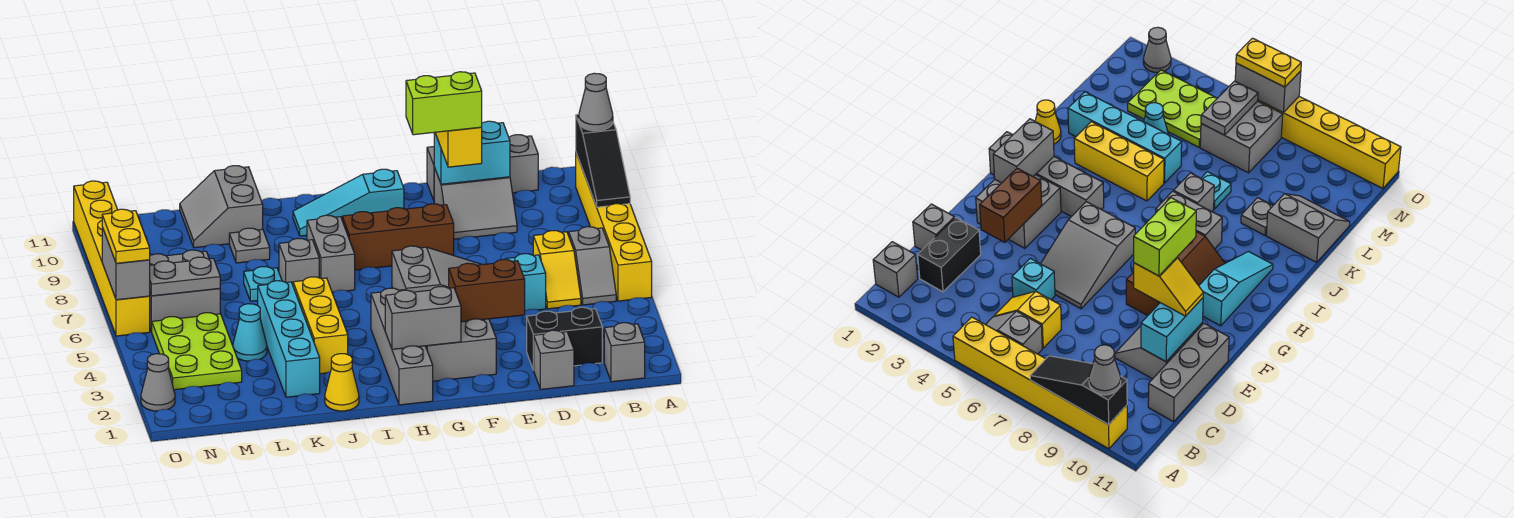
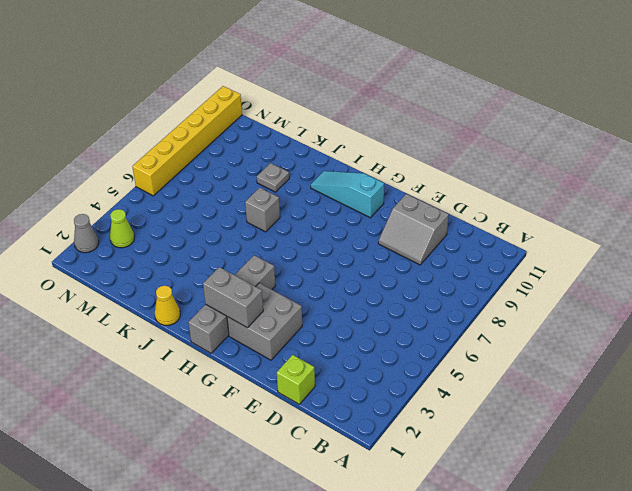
lime brick D1 level 1 -> grey brick D1 level 1
lime cone N3 level 1 -> lime plate M3:N5 level 1
none -> yellow brick A5:A10 level 1
none -> grey brick B1 level 1
none -> grey slope B5:B6 level 1 top 6
none -> black brick C2:D2 level 1

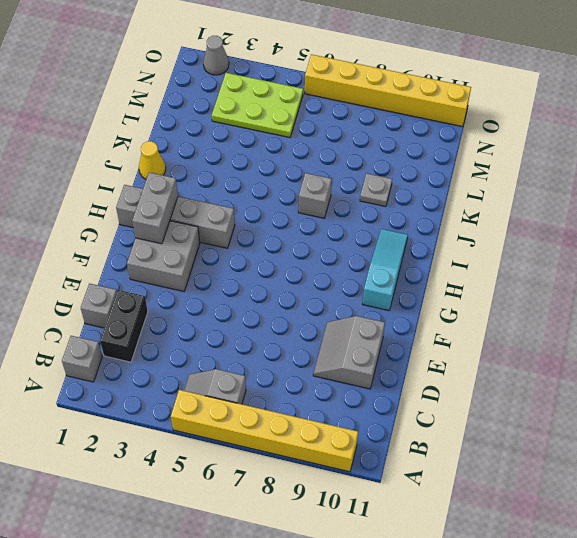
none -> yellow slope C5:C6 level 1 top 6
none -> grey brick C11:E11 level 1
none -> cyan brick D5 level 1
none -> grey slope E5:G6 level 1 top G

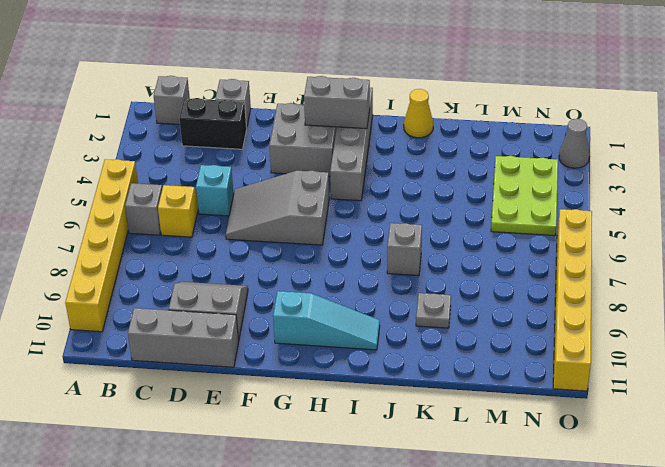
none -> brown slope F8:H9 level 1 top 8
none -> grey brick I7:I8 level 1
none -> yellow brick J3:J5 level 1
none -> cyan brick K2:K5 level 1

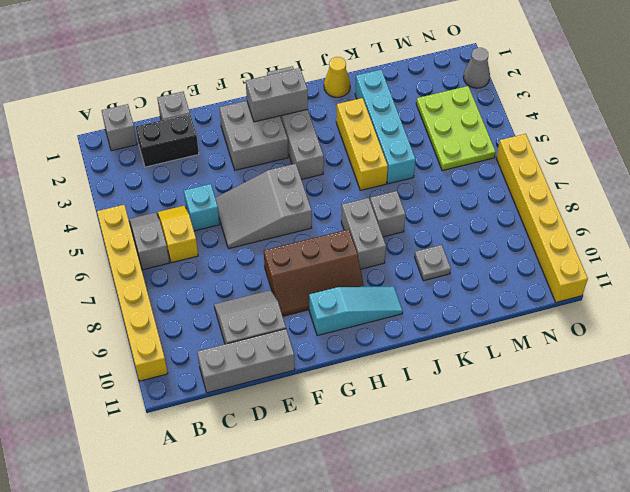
none -> cyan plate K7 level 1
none -> grey slope K10:L11 level 1 top K
none -> cyan cone L4 level 1
none -> grey brick M6:N7 level 1

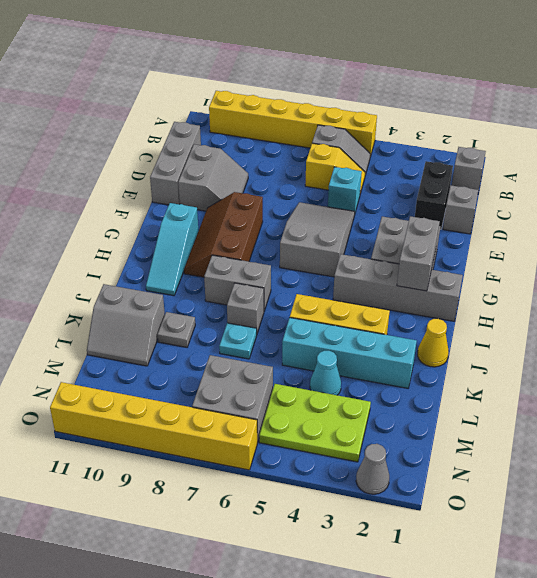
none -> black slope A8:A10 level 2 top 10
none -> cyan brick D10:E10 level 2
none -> brown brick E3:F3 level 2
none -> grey plate M6:N6 level 2

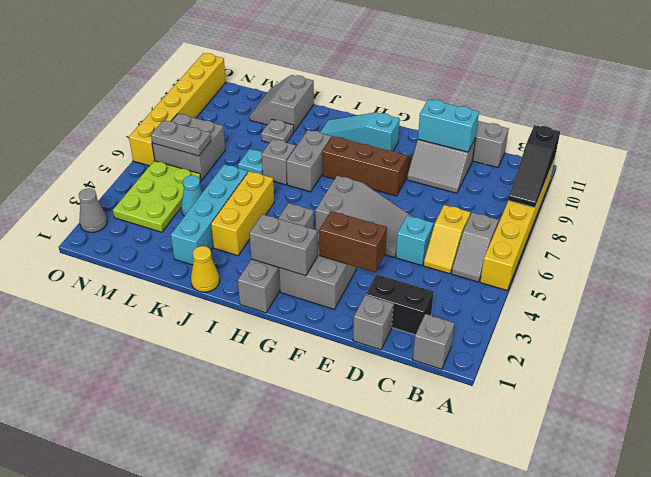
none -> grey brick O6:O7 level 2
none -> grey cone A10 level 3
none -> yellow slope E9:E10 level 3 top 9
none -> yellow plate O6:O7 level 3

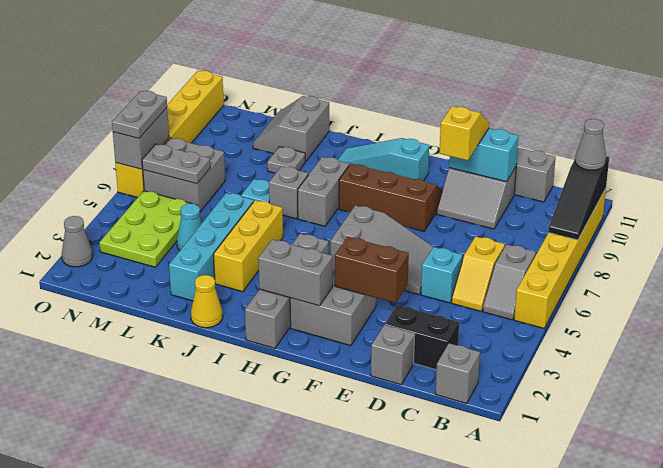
grey plate O6:O7 level 3 -> yellow plate O6:O7 level 3
none -> lime brick E9:F9 level 4

